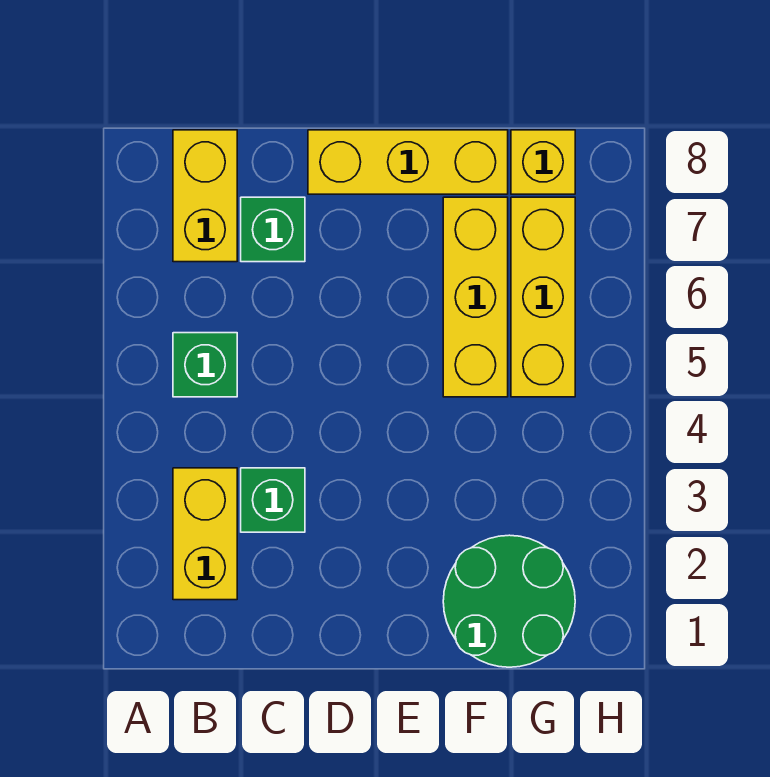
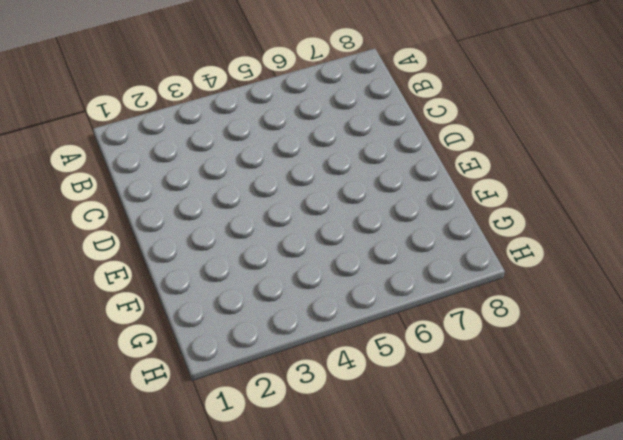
none -> yellow brick B2:B3 level 1
none -> green brick B5 level 1

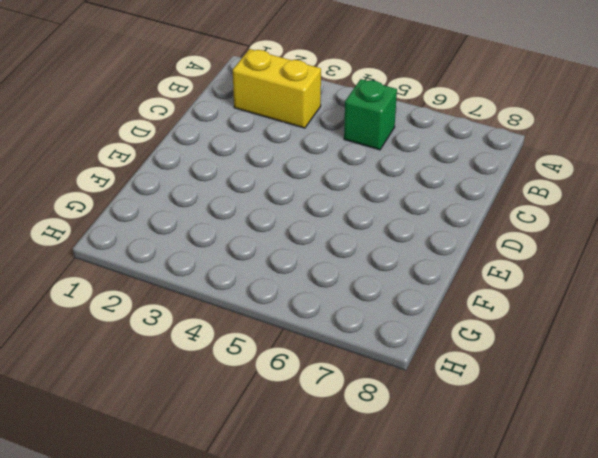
none -> yellow brick B7:B8 level 1
none -> green brick C3 level 1

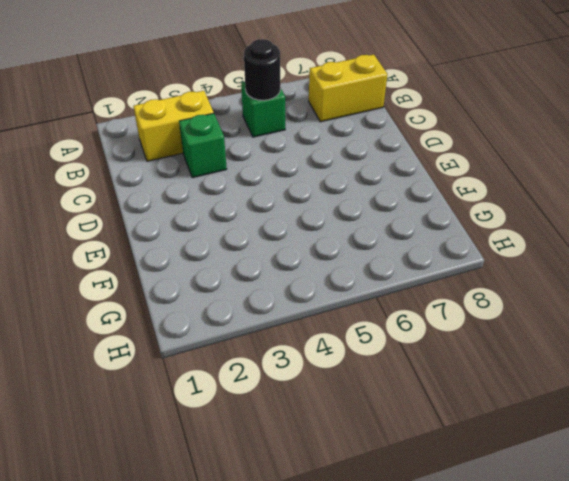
black round brick B5 level 2 -> none
none -> green brick C7 level 1
none -> yellow brick D8:F8 level 1

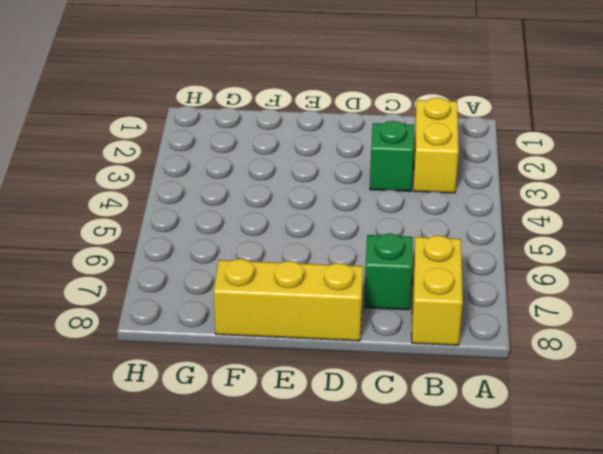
none -> green brick B5 level 1
none -> green round brick F1:G2 level 1

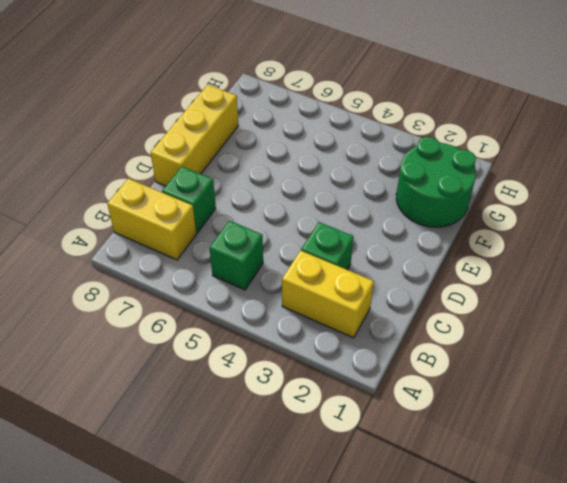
none -> yellow brick F5:F7 level 1
none -> yellow brick G5:G7 level 1

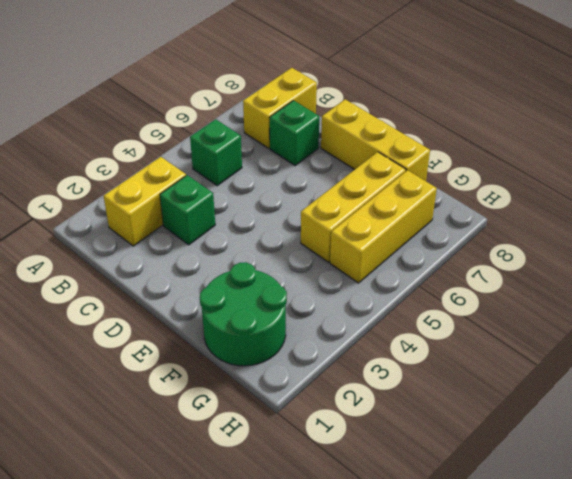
none -> yellow brick G8 level 1

